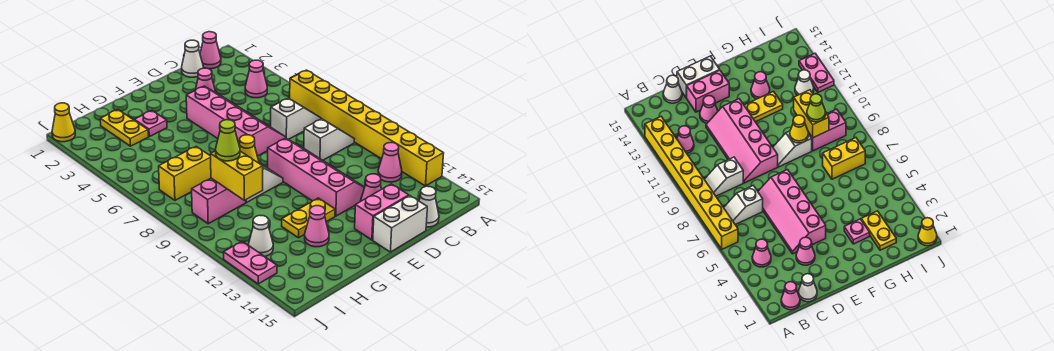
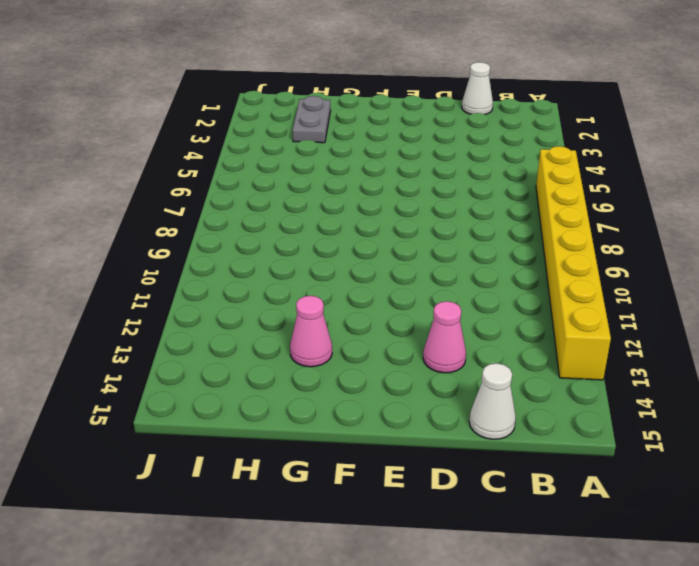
grey plate H2:H3 level 1 -> yellow plate H2:H3 level 1
none -> pink cone B1 level 1
none -> pink cone B4 level 1
none -> white slope B7:C7 level 1 top C

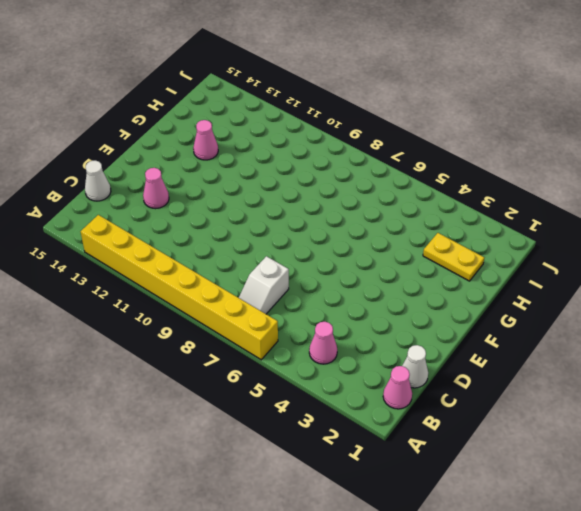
none -> white slope B9:C9 level 1 top C
none -> pink cone B12 level 1
none -> pink cone D3 level 1

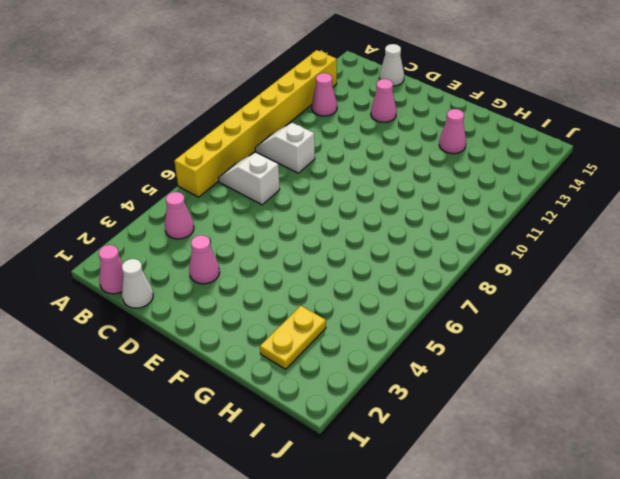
none -> pink slope D4:E7 level 1 top E
none -> pink slope D9:E12 level 1 top E
none -> pink brick D14:E14 level 1

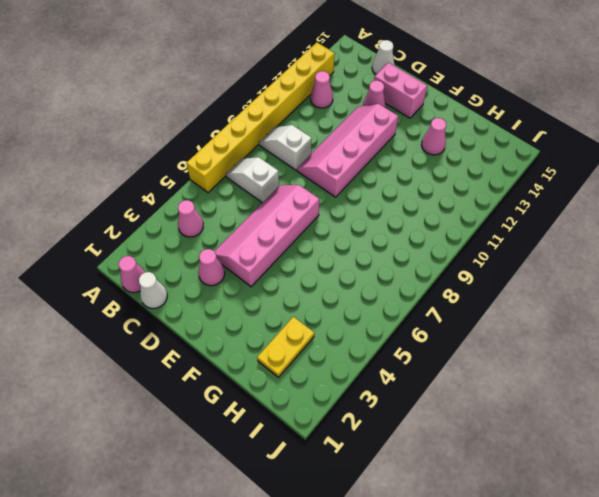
none -> white brick D15:E15 level 1
none -> white slope F9:G9 level 1 top G
none -> yellow plate F12:G12 level 1

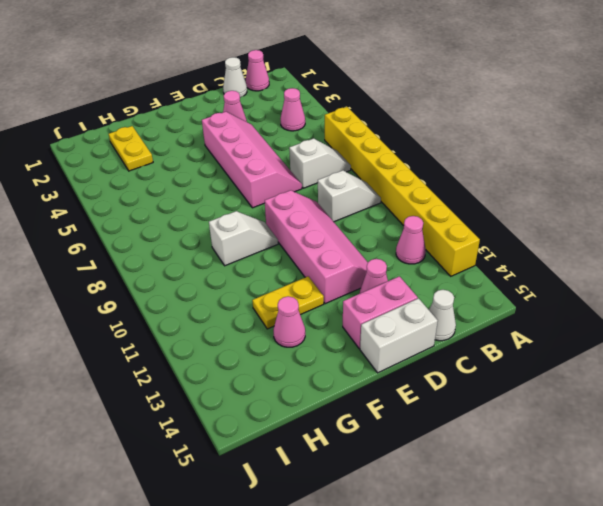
none -> pink plate G3 level 1
none -> yellow brick H7:I7 level 1
none -> pink brick H9:I9 level 1

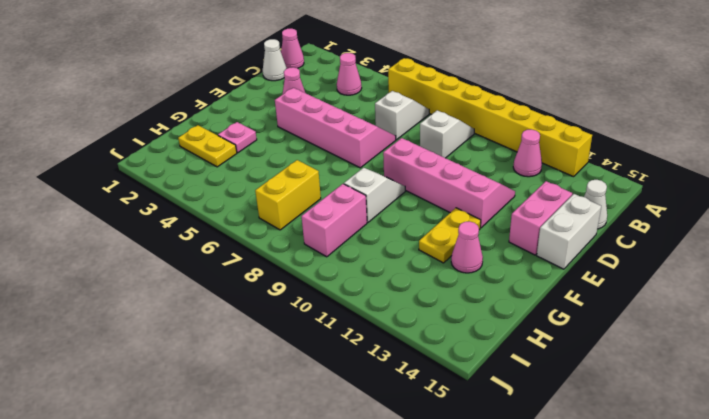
none -> pink cone D13 level 1
none -> white cone I12 level 1
none -> yellow cone J1 level 1

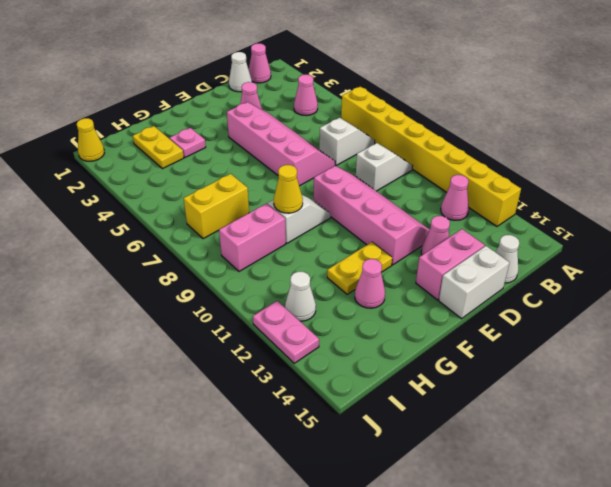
none -> yellow brick H9:H10 level 2
none -> lime cone H9 level 3

